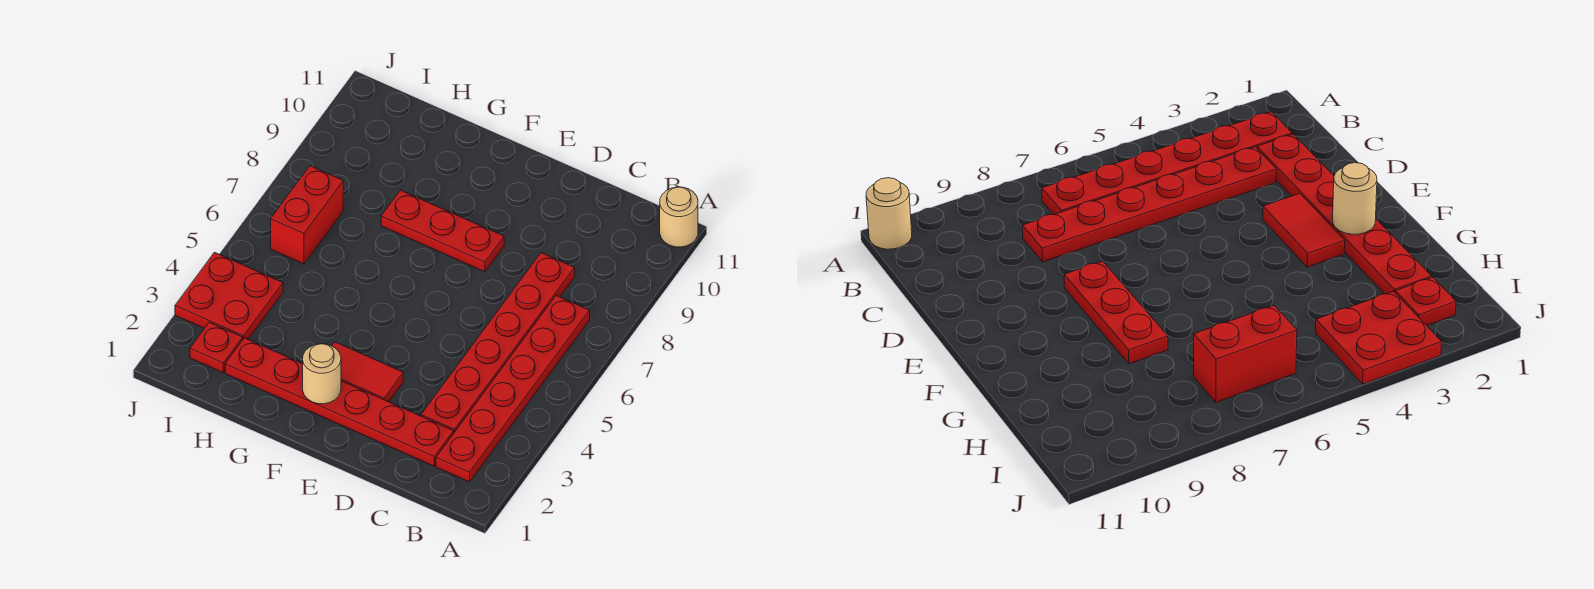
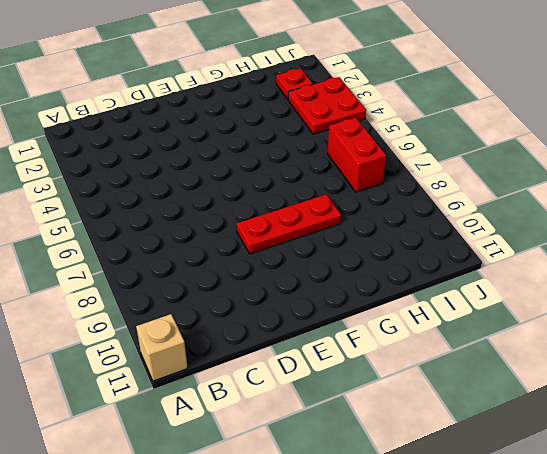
tan brick A11 level 1 -> tan round brick A11 level 1
none -> red plate B2:B7 level 1
none -> red plate C2:H2 level 1

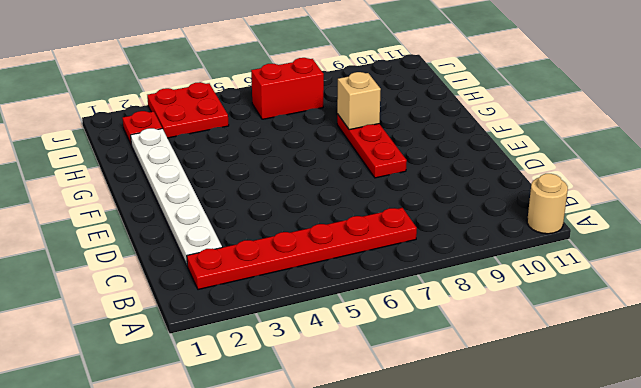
white plate C2:H2 level 1 -> red plate C2:H2 level 1
tan brick G8 level 2 -> none
none -> red plate C3:C8 level 1
none -> red tile E3:F3 level 1

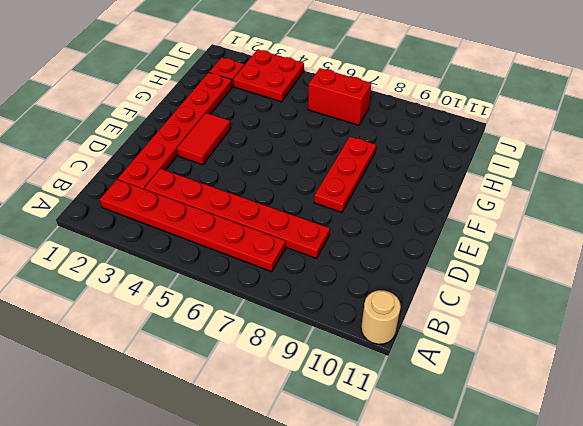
none -> tan round brick F2 level 2

